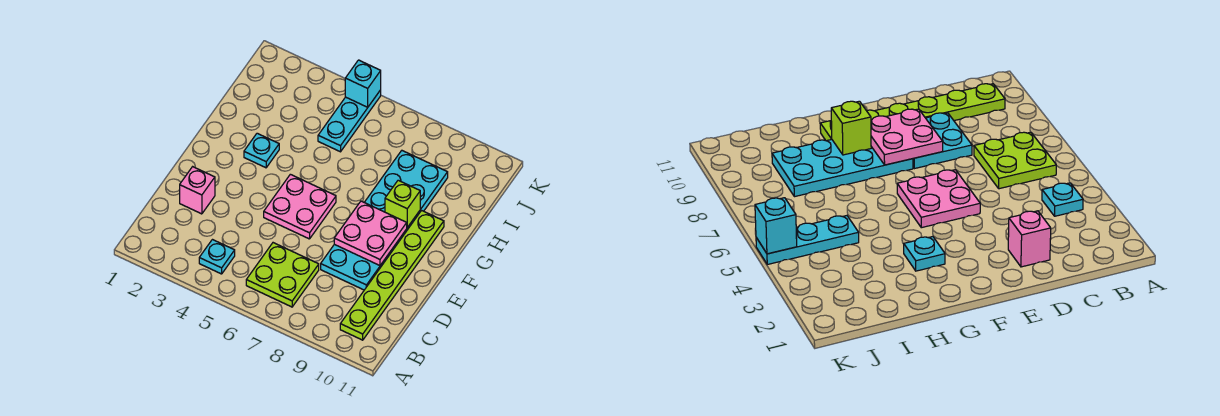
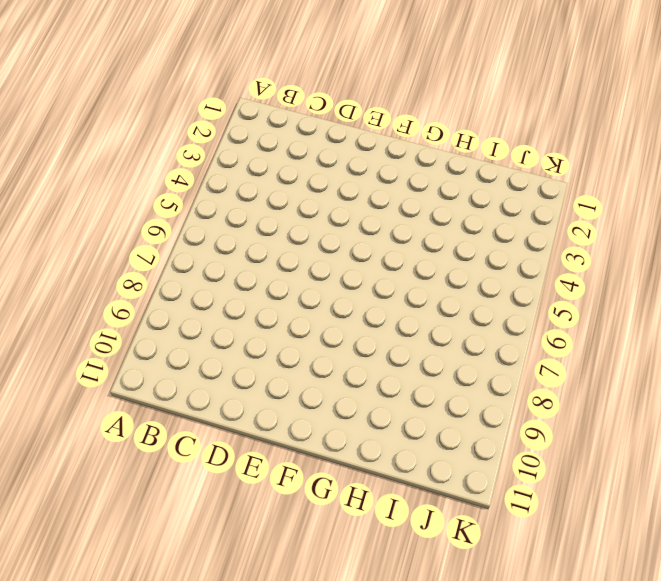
none -> cyan plate B4 level 1
none -> lime plate B6:C7 level 1
none -> lime plate B10:G10 level 1

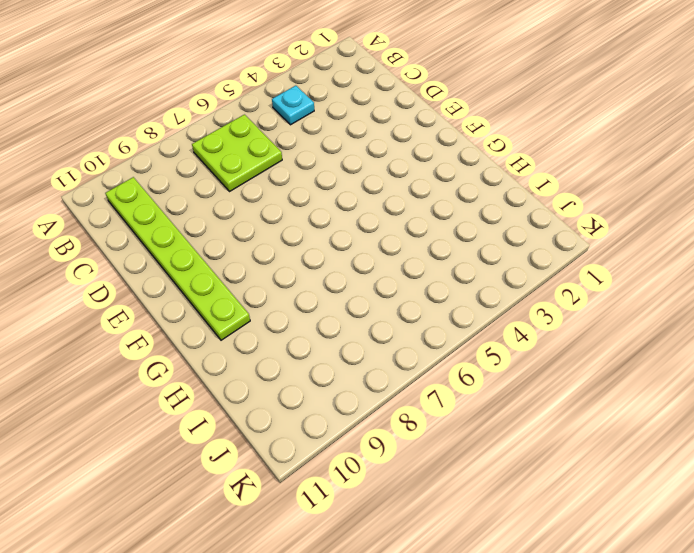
none -> pink brick D2 level 1
none -> cyan plate D8:E9 level 1
none -> pink plate E5:F6 level 1

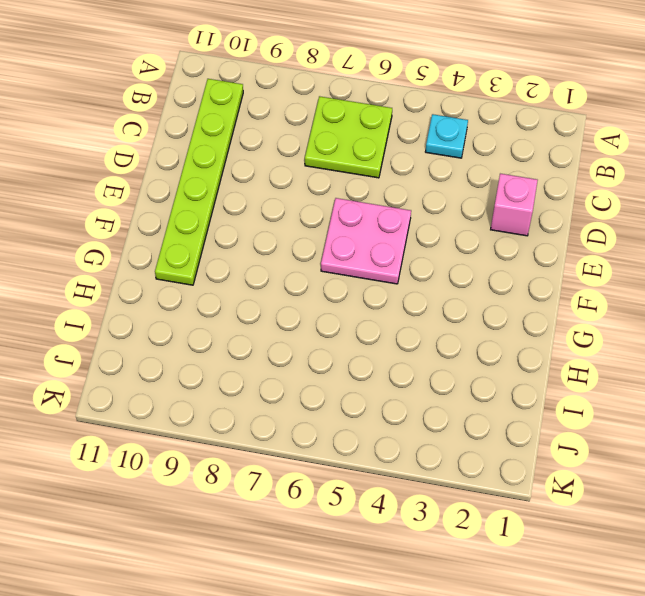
none -> cyan plate D8:E9 level 1
none -> cyan plate F8:I9 level 1
none -> cyan plate G3 level 1

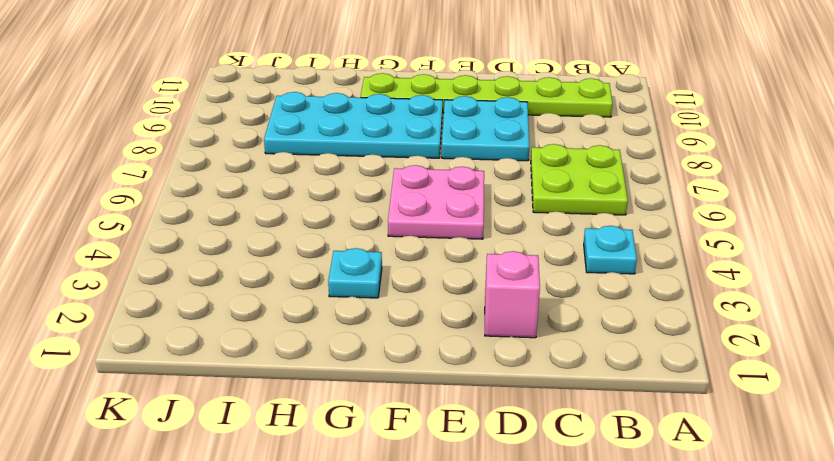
none -> cyan plate I5:K5 level 1
none -> pink plate E8:F9 level 2
none -> lime brick G9 level 2

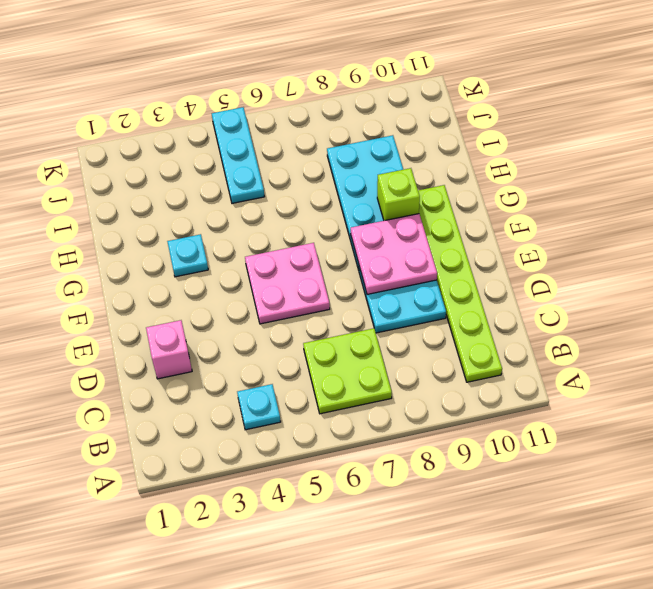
none -> cyan brick K5 level 2

